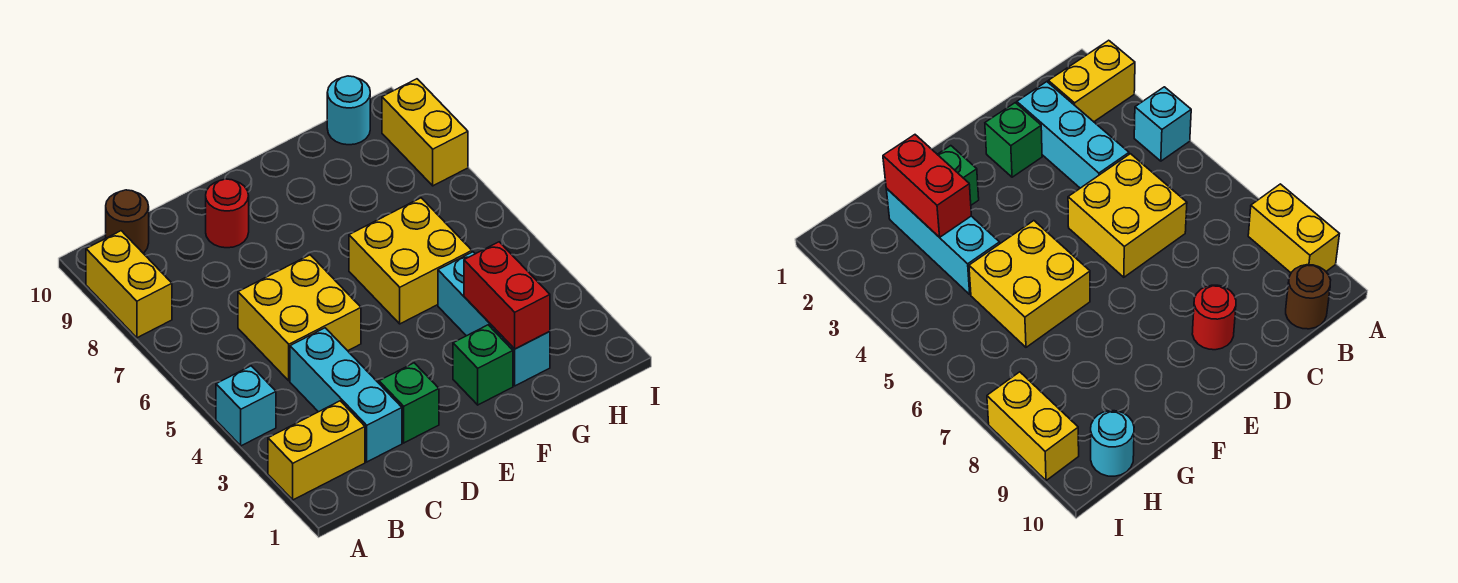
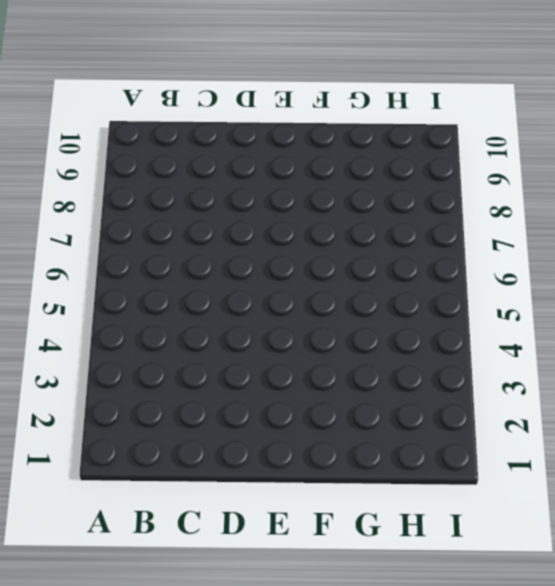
none -> yellow brick A2:B2 level 1
none -> cyan brick A4 level 1
none -> yellow brick A8:A9 level 1

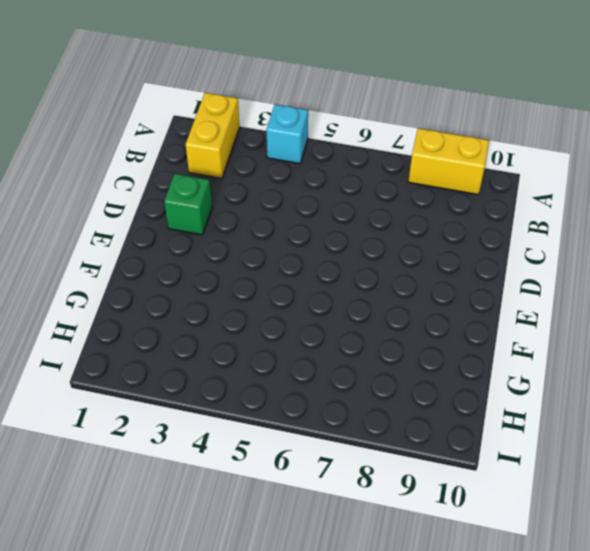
none -> brown round brick B10 level 1
none -> cyan brick C2:C4 level 1
none -> yellow brick C5:D6 level 1

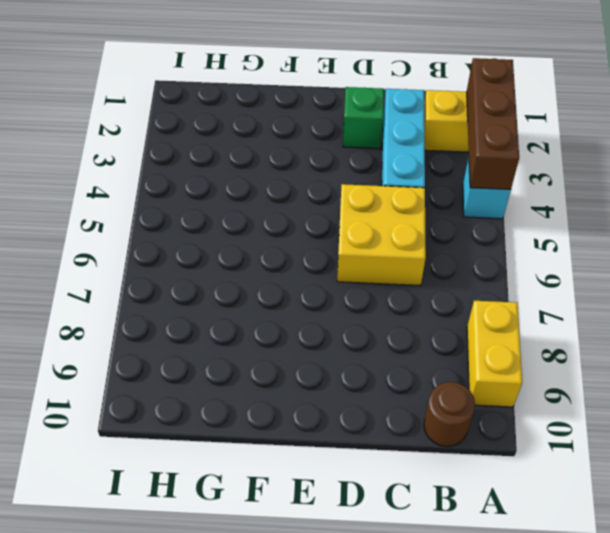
brown brick A2:A4 level 2 -> none
none -> red round brick D9 level 1
none -> green brick F2 level 1
none -> yellow brick F5:G6 level 1

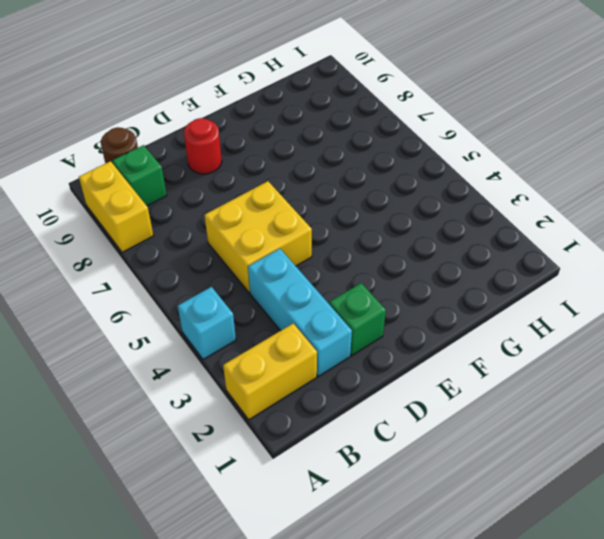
green brick B9 level 1 -> green brick F2 level 1
none -> yellow brick F5:G6 level 1
none -> cyan brick G2:G4 level 1
none -> cyan round brick H10 level 1

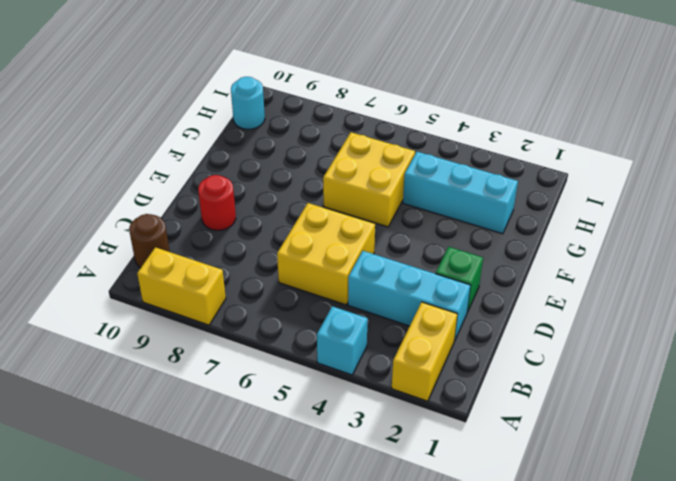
none -> green brick F2 level 1
none -> yellow brick I8:I9 level 1
none -> red brick G2:G3 level 2

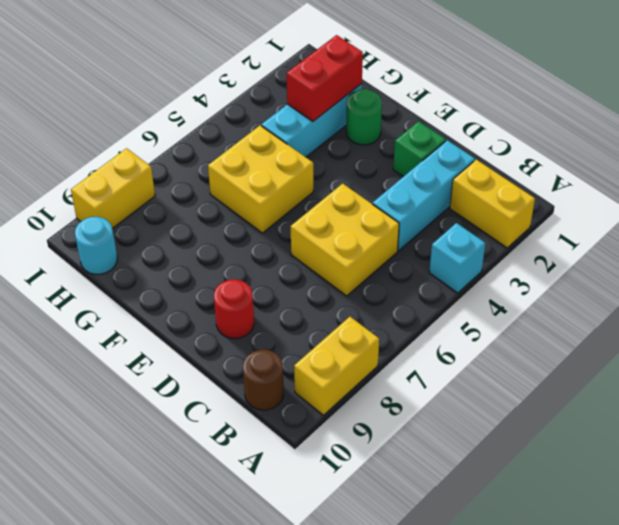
green round brick F2 level 1 -> green brick F2 level 1

